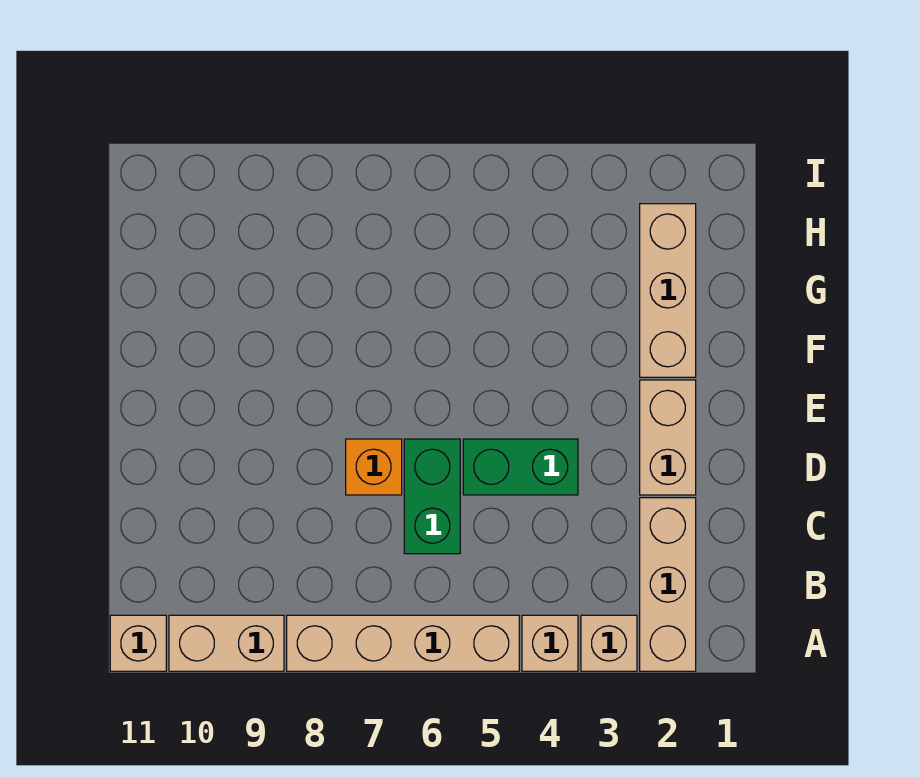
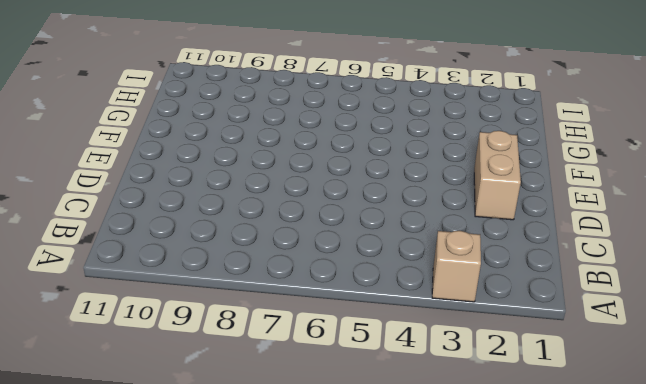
none -> tan brick A2:C2 level 1
none -> tan brick A4 level 1

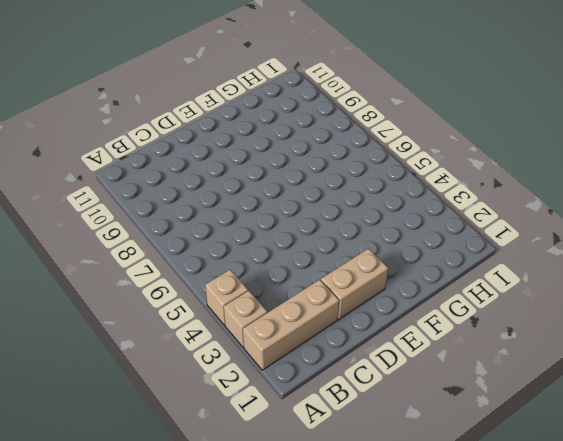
none -> tan brick A5:A8 level 1
none -> tan brick A9:A10 level 1

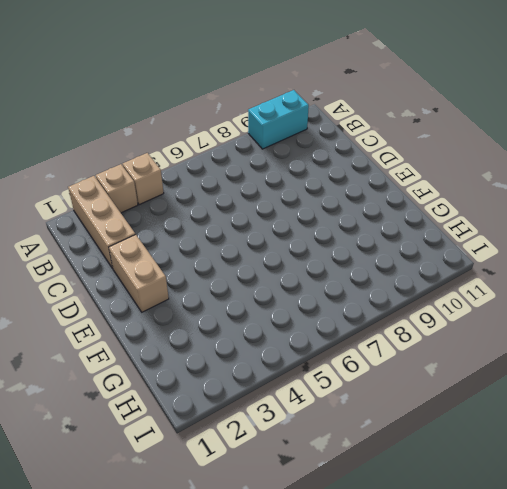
cyan brick A9:A10 level 1 -> tan brick A9:A10 level 1
none -> tan brick A5:A8 level 1
none -> tan brick A11 level 1

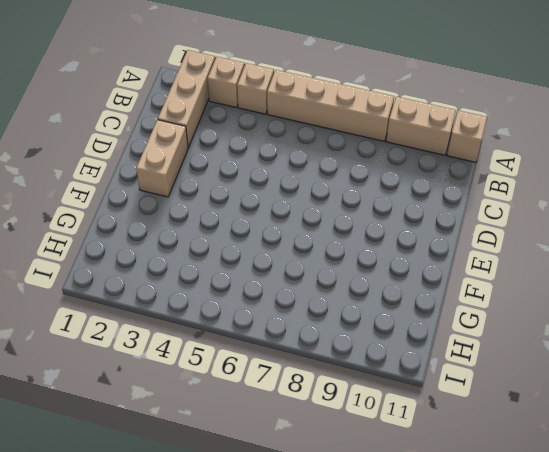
none -> green brick C6:D6 level 1
none -> green brick D4:D5 level 1

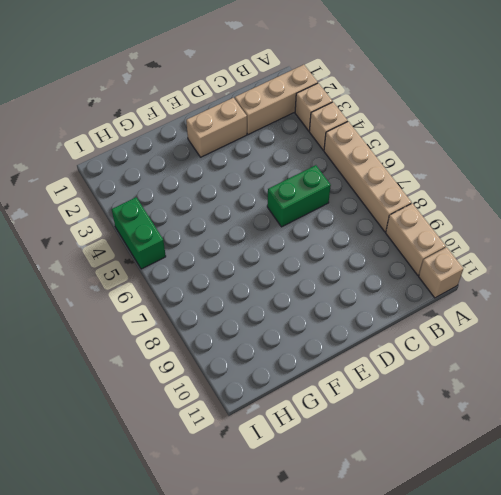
green brick I4:I5 level 1 -> green brick D4:D5 level 1
none -> orange brick D7 level 1
none -> tan brick F2:H2 level 1

